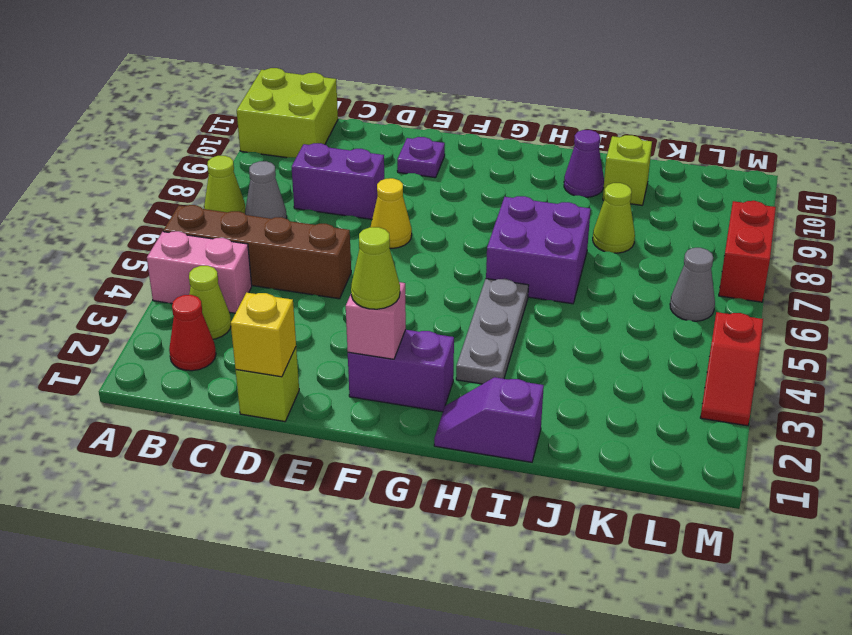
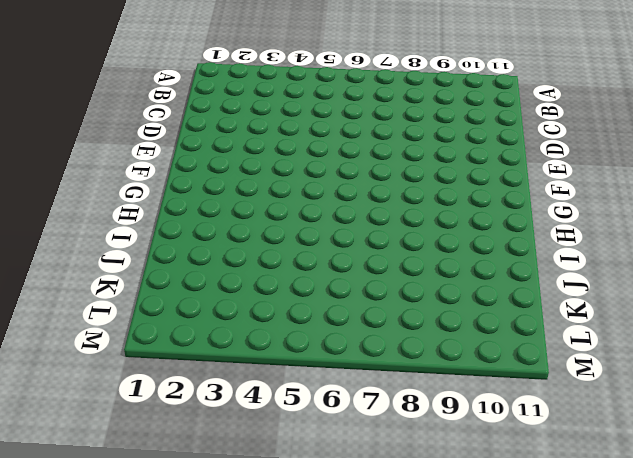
none -> pink brick A4:B4 level 1
none -> brown brick A5:D5 level 1
none -> lime cone A7 level 1

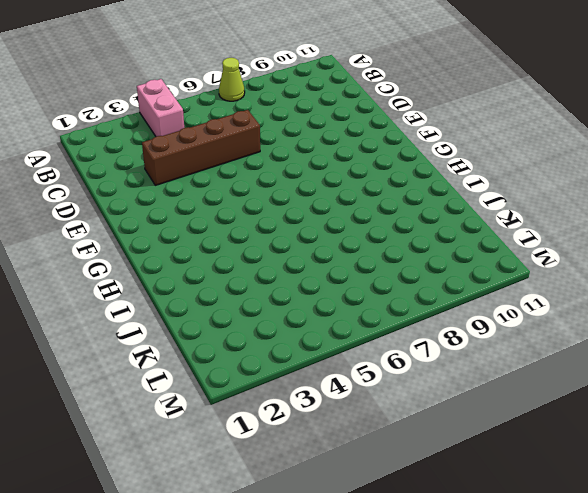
brown brick D3:D6 level 1 -> brown brick A5:D5 level 1
none -> lime brick A10:B11 level 1
none -> red cone B2 level 1
none -> lime cone B3 level 1

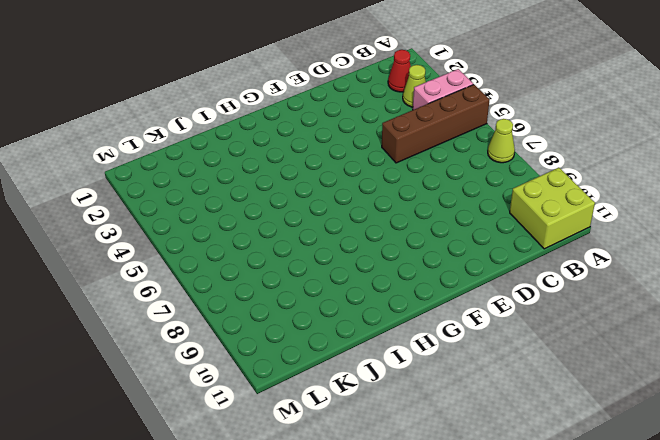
none -> grey cone B7 level 1
none -> purple brick C8:D8 level 1
none -> lime brick D1 level 1

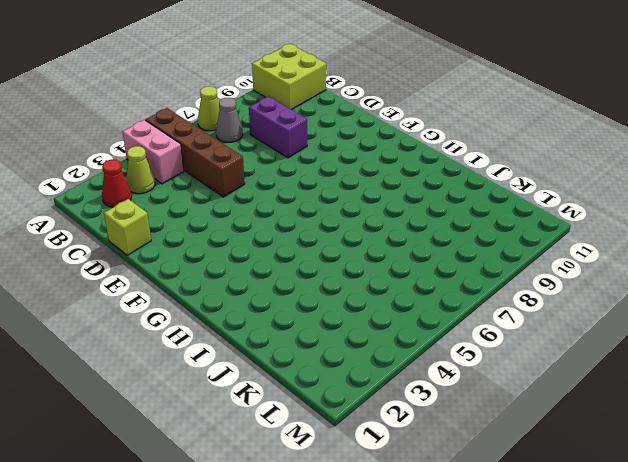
none -> yellow cone E7 level 1
none -> purple plate E10 level 1
none -> purple brick F2:G2 level 1

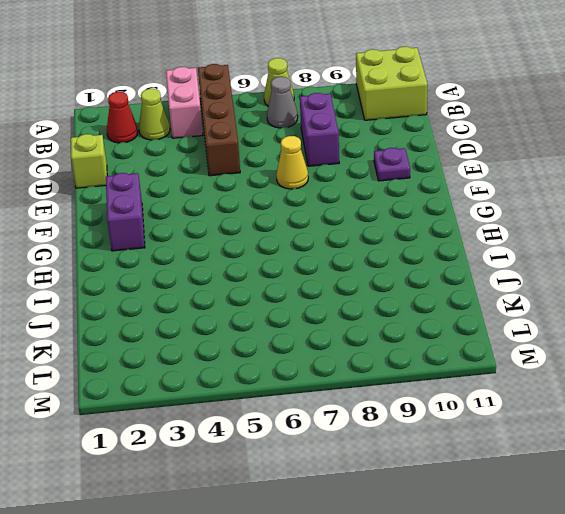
none -> purple slope H1:I1 level 1 top I
none -> grey plate H3:H5 level 1
none -> purple brick H6:I7 level 1

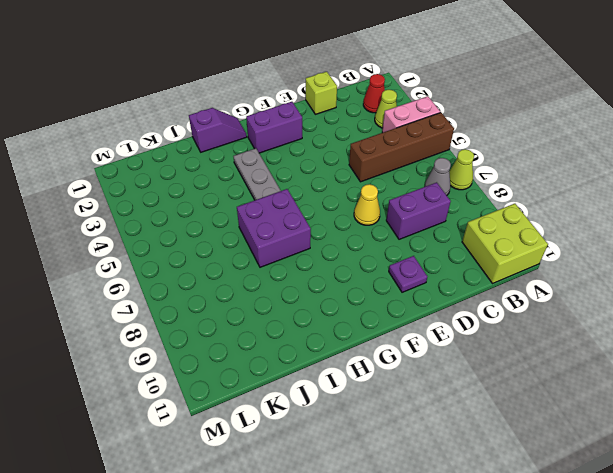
none -> purple cone I10 level 1
none -> lime cone J8 level 1
none -> lime brick J10 level 1

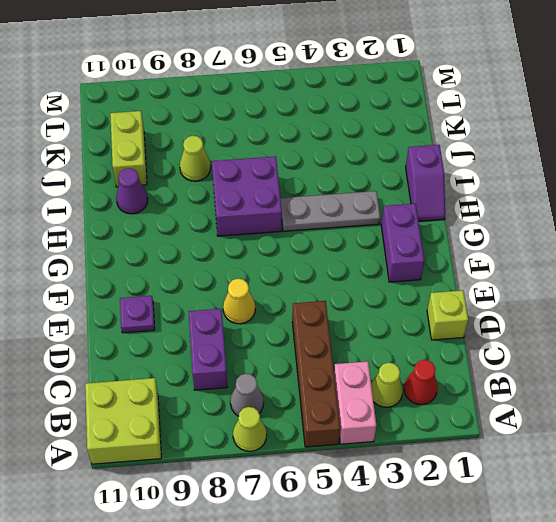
lime brick J10:K10 level 1 -> lime brick J10 level 1
none -> grey cone L6 level 1
none -> red slope M3:M4 level 1 top 4
none -> red brick M7:M8 level 1

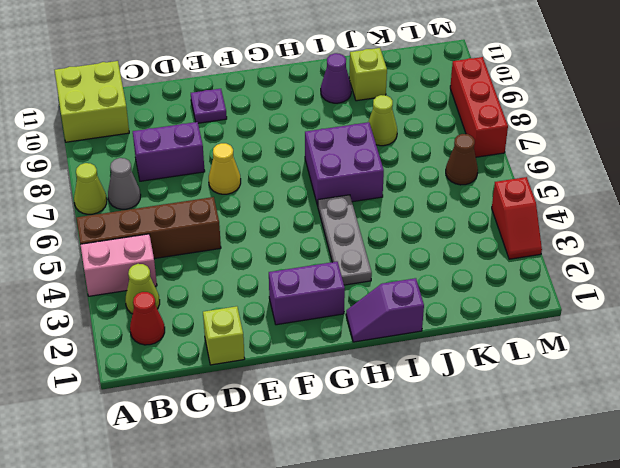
brown cone L6 level 1 -> grey cone L6 level 1
red brick M7:M9 level 1 -> red brick M7:M8 level 1
none -> yellow brick D1 level 2
none -> pink brick F2 level 2
none -> lime cone F2 level 3

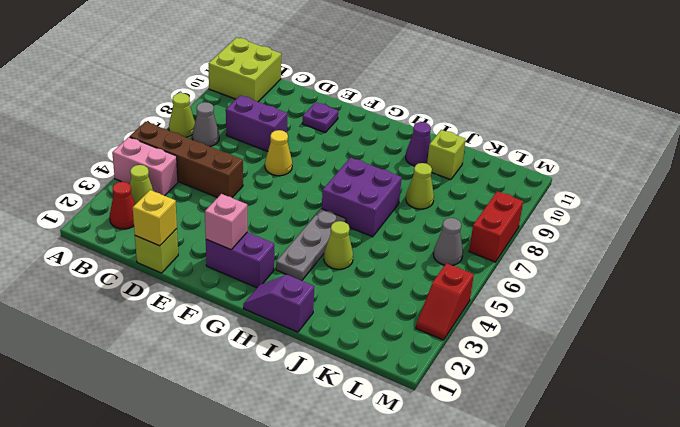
lime cone I4 level 1 -> lime cone F2 level 3

